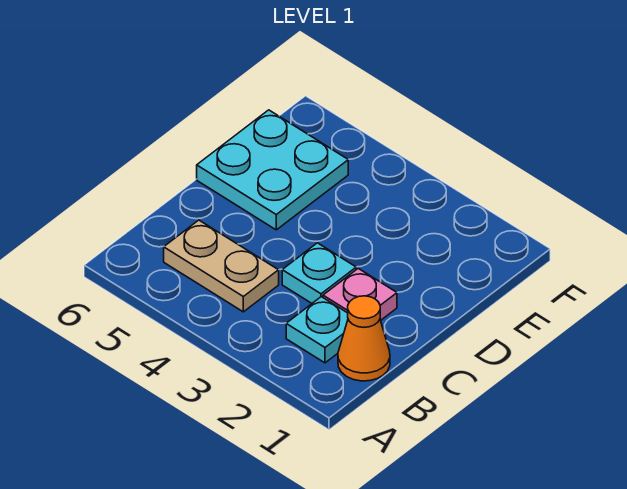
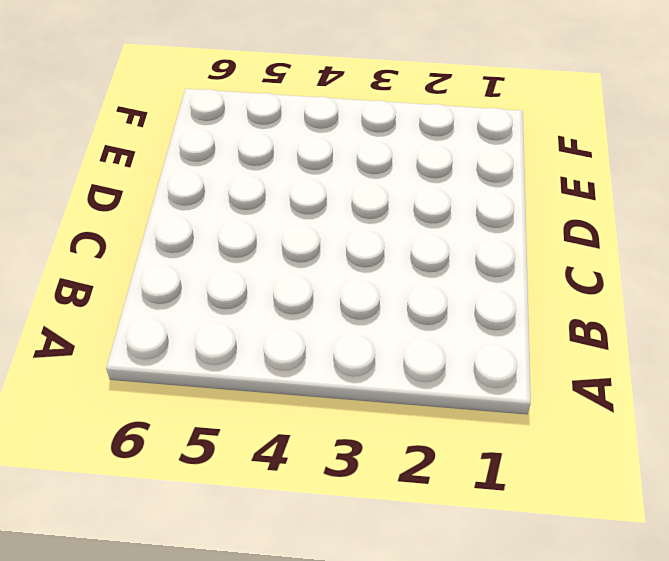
none -> orange cone B1 level 1
none -> cyan plate B2 level 1

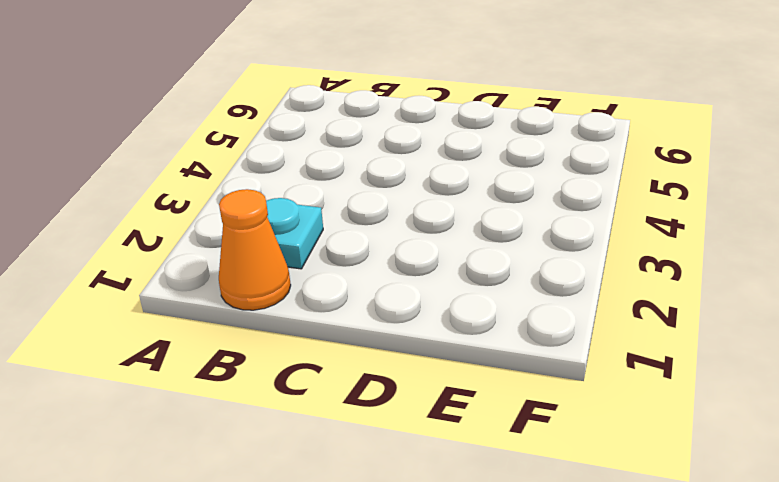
none -> tan plate B4:B5 level 1
none -> pink plate C2 level 1

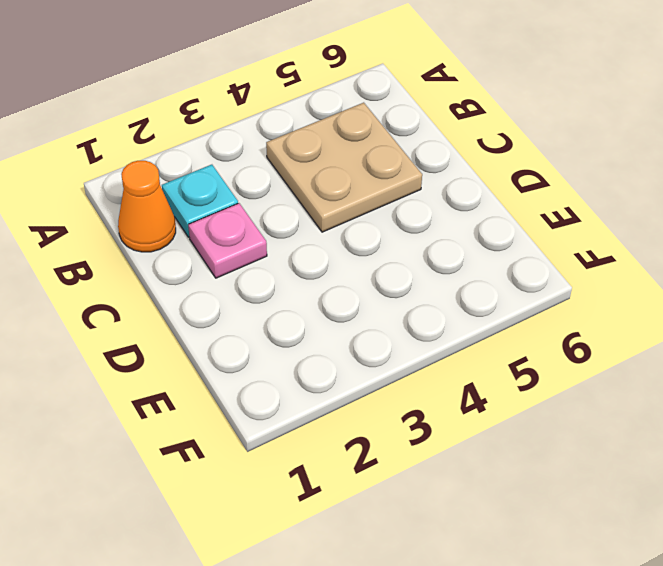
tan plate B4:C5 level 1 -> tan plate B4:B5 level 1
none -> cyan plate C3 level 1
none -> cyan plate D5:E6 level 1

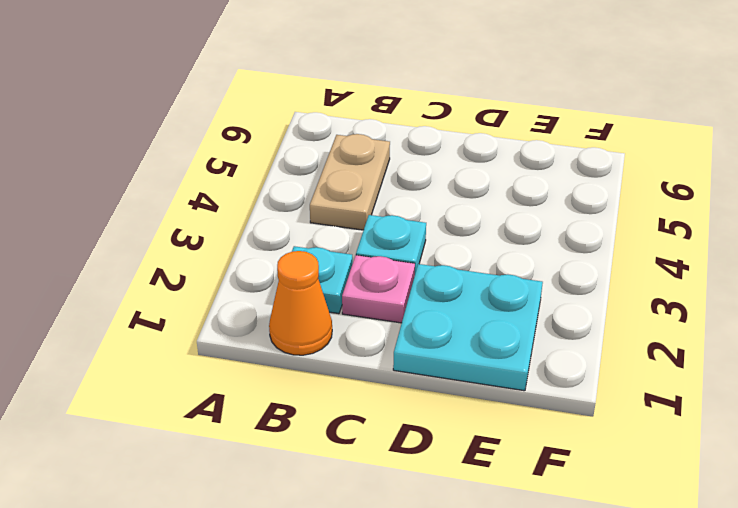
cyan plate D1:E2 level 1 -> cyan plate D5:E6 level 1

